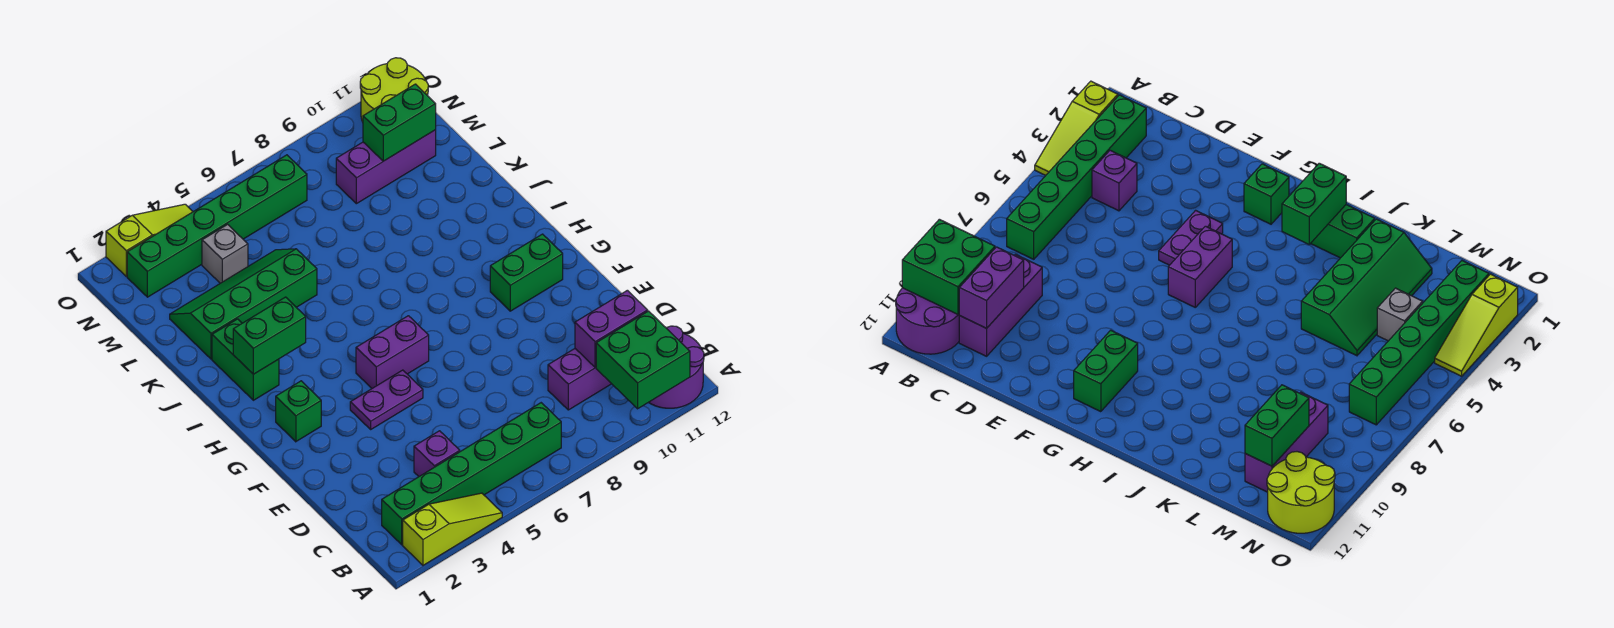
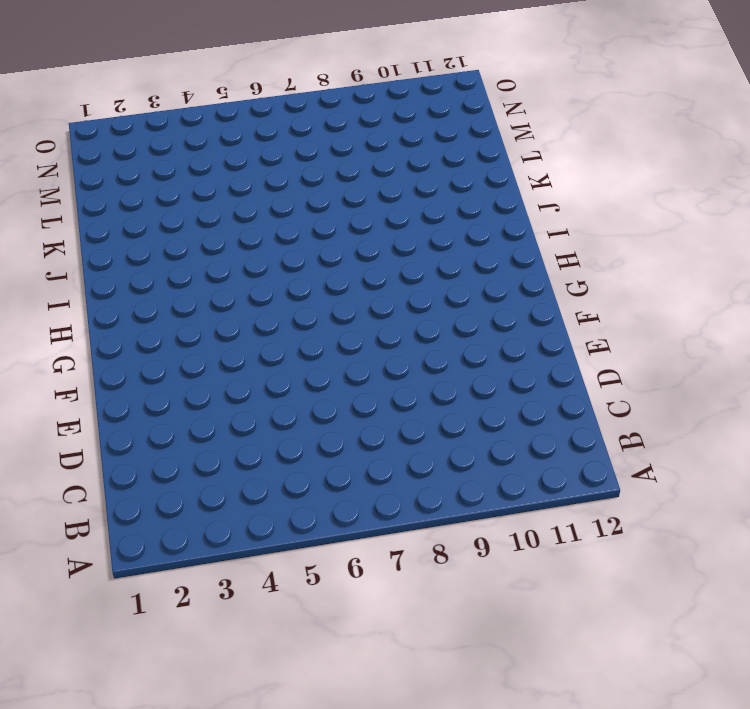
none -> lime slope A2:A4 level 1 top 2
none -> purple round brick A11:B12 level 1
none -> green brick B2:B7 level 1

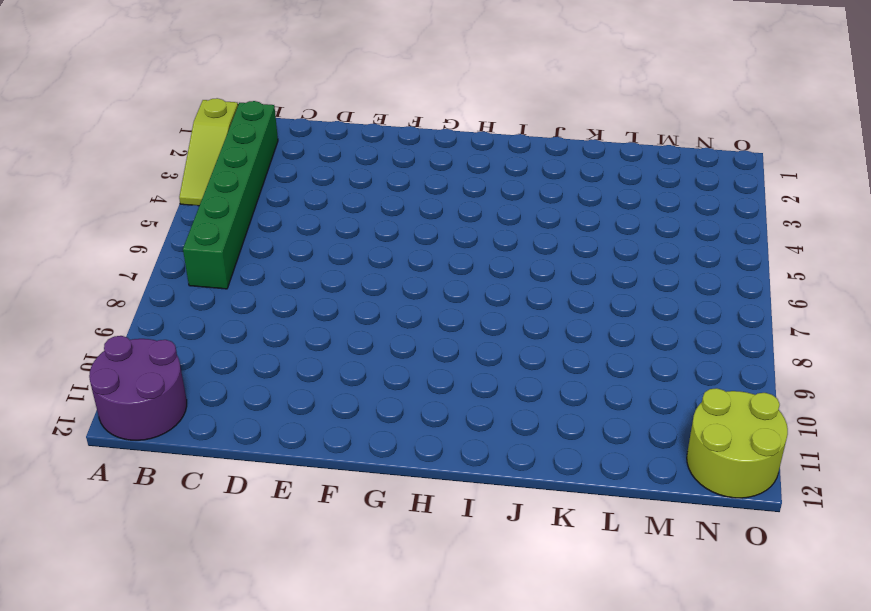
none -> purple brick C4 level 1
none -> purple brick C9:C11 level 1
none -> purple plate F4:F5 level 1

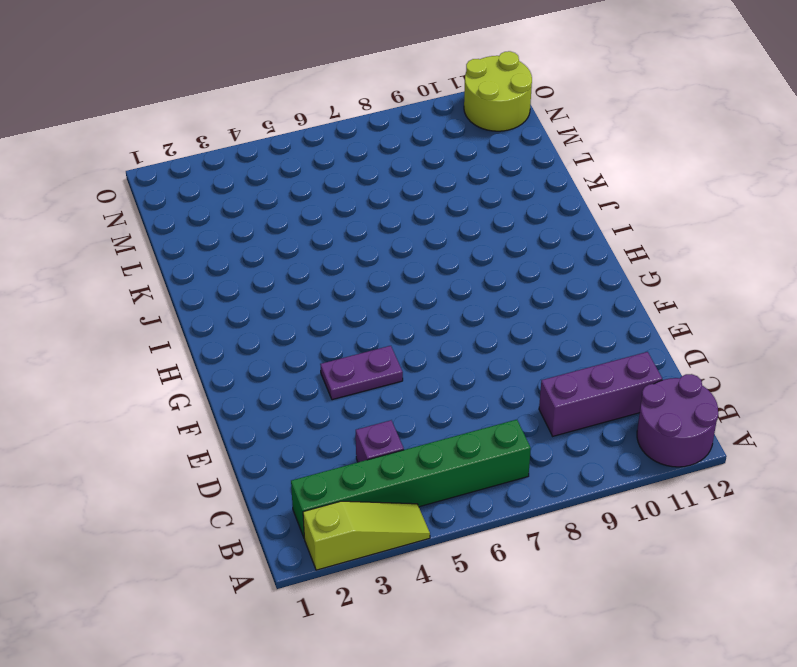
none -> green brick G2 level 1
none -> purple brick G5:G6 level 1
none -> green brick G10:G11 level 1

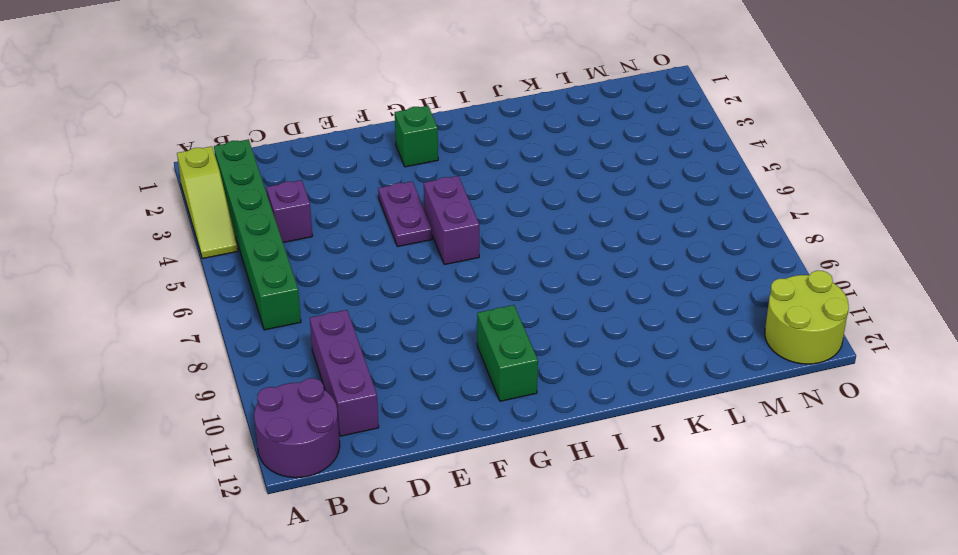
none -> green brick I2:J2 level 1
none -> green slope K2:L5 level 1 top K
none -> grey brick M4 level 1

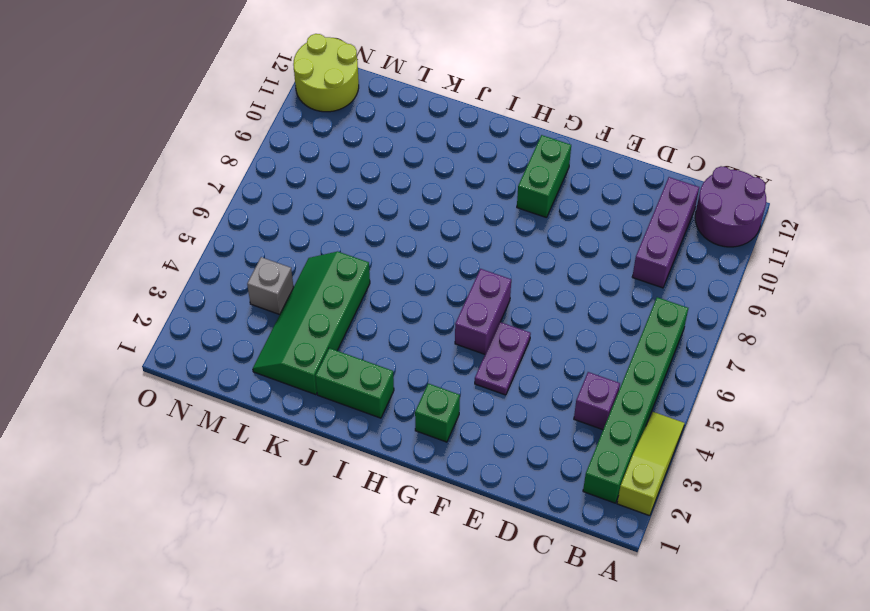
none -> purple brick M9:M11 level 1
none -> green brick N2:N7 level 1
none -> lime slope O2:O4 level 1 top 2

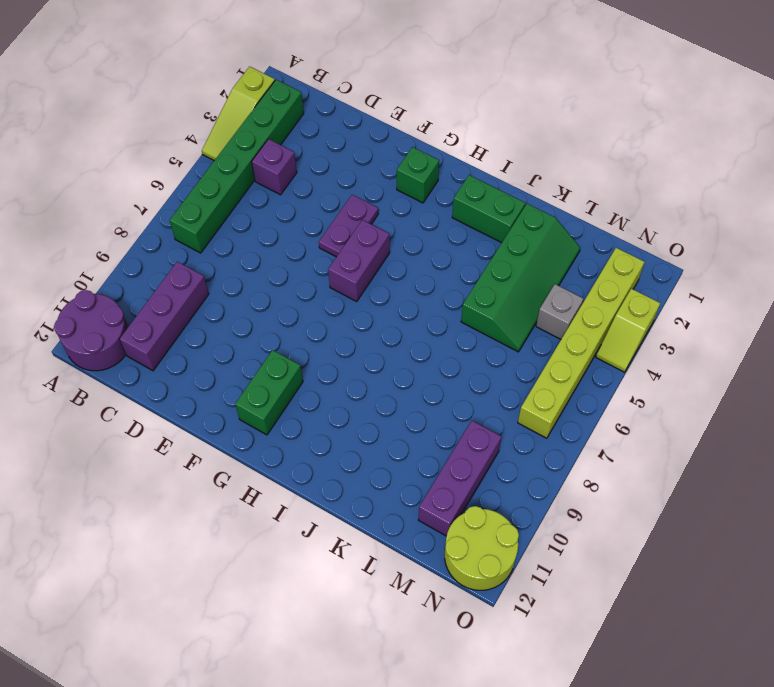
lime brick N2:N7 level 1 -> green brick N2:N7 level 1
lime slope O3:O4 level 1 top 3 -> lime slope O2:O4 level 1 top 2
none -> green brick A10:B11 level 2
none -> purple brick C10:C11 level 2
none -> green brick I2:I3 level 2

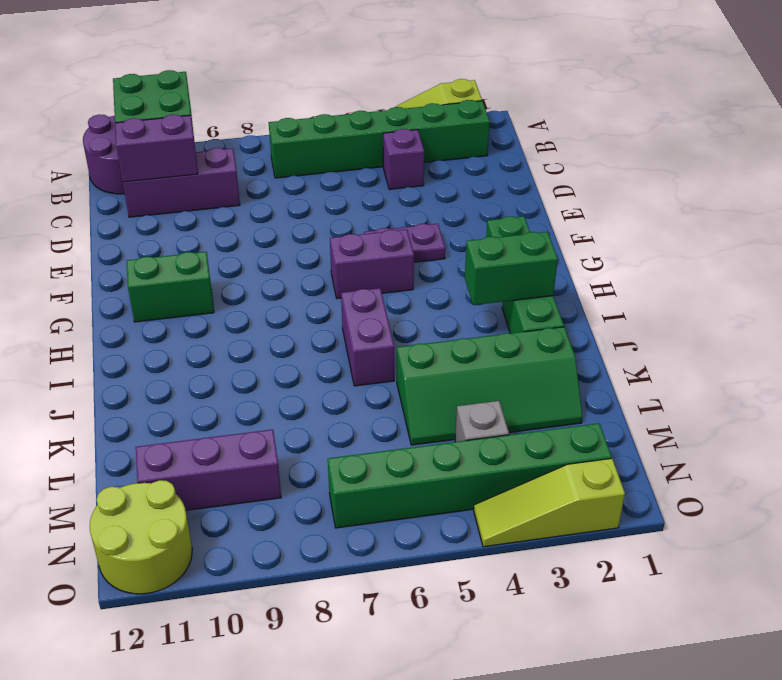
purple brick I6:J6 level 1 -> none
none -> green brick M10:M11 level 2

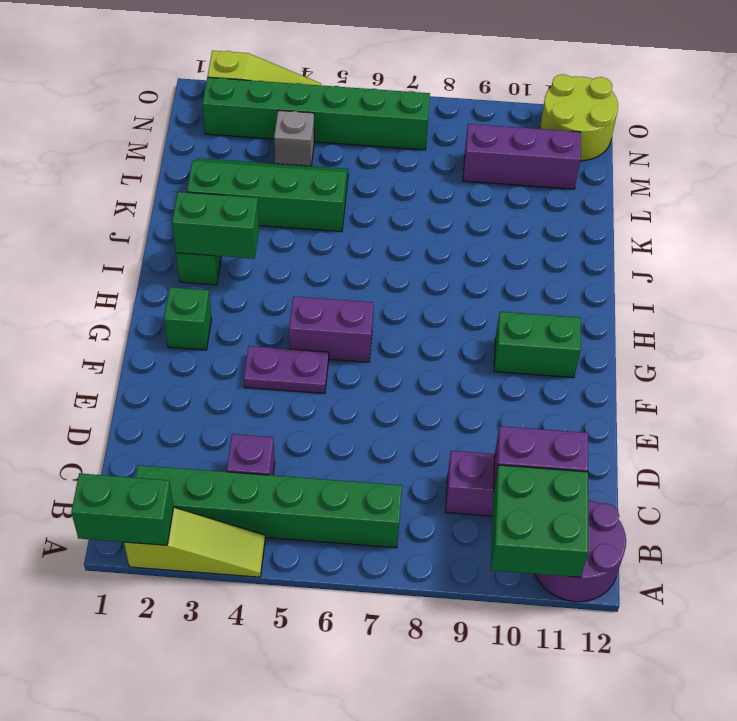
green brick A1:A2 level 2 -> green brick M10:M11 level 2

